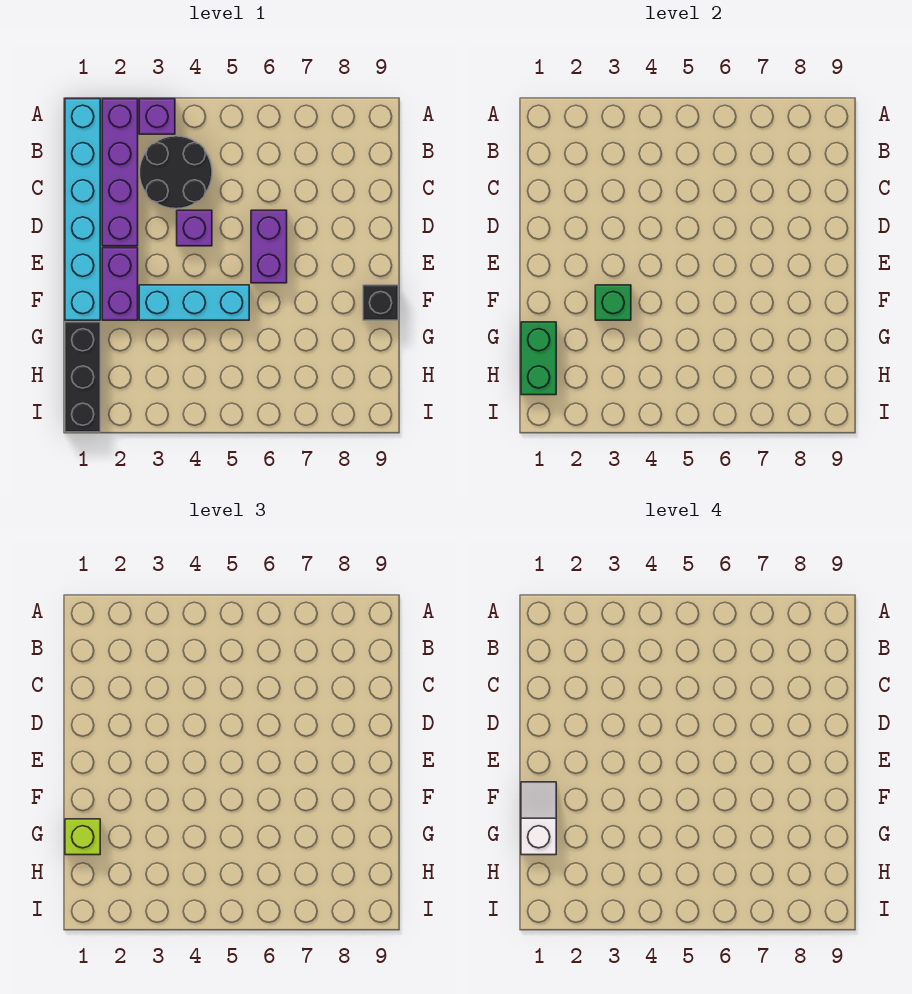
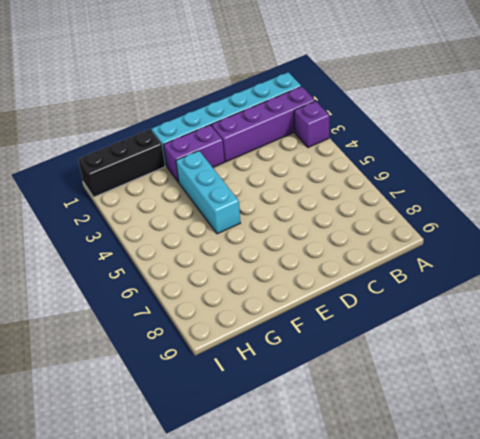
none -> black round brick B3:C4 level 1
none -> purple brick D4 level 1
none -> purple brick D6:E6 level 1

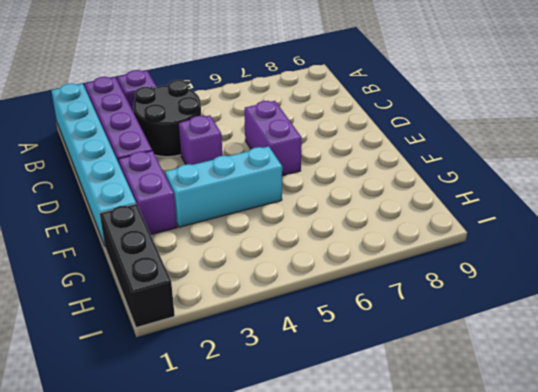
none -> black brick F9 level 1
none -> green brick F3 level 2
none -> green brick G1:H1 level 2

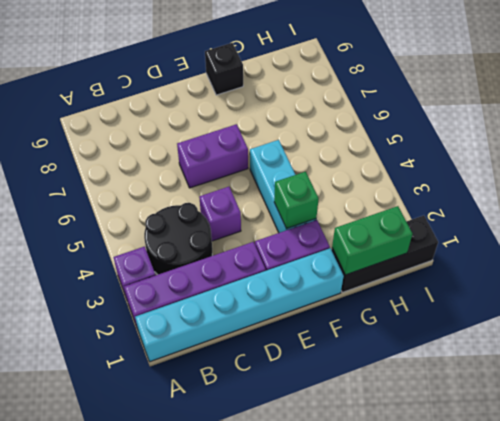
none -> lime brick G1 level 3
none -> white slope F1:G1 level 4 top G

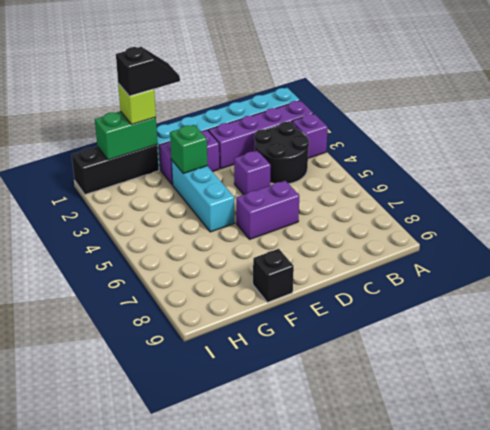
black slope F1:G1 level 4 top G -> white slope F1:G1 level 4 top G

